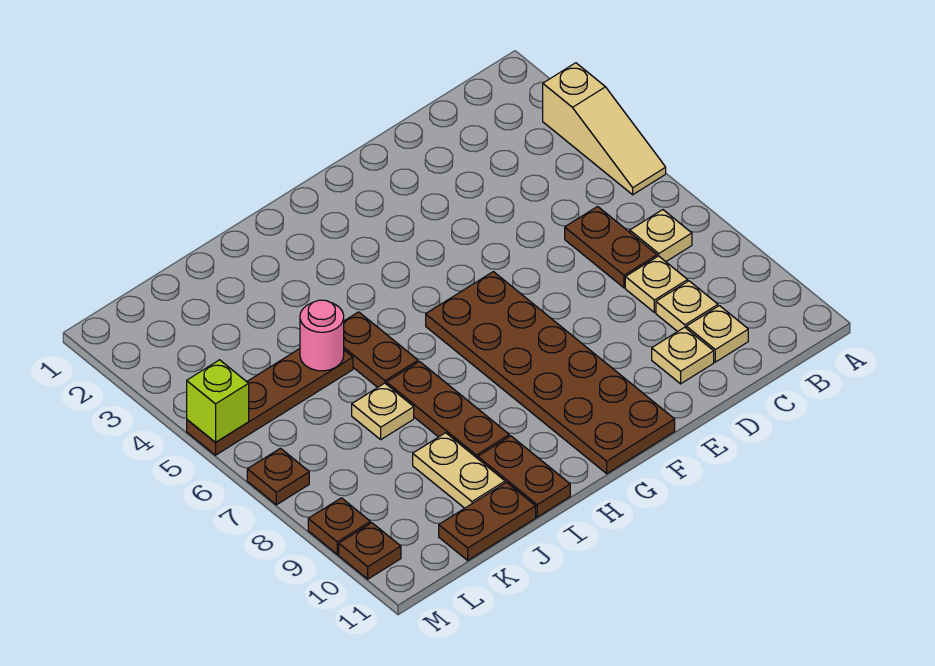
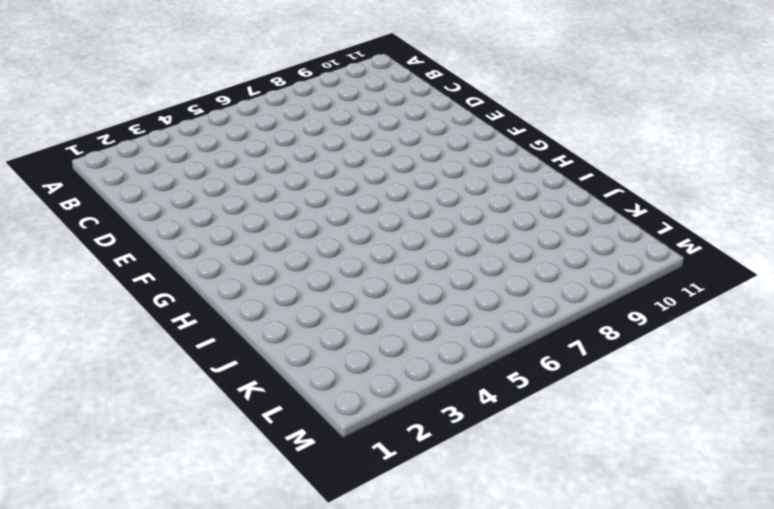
none -> tan slope A3:A5 level 1 top 3
none -> tan plate B7 level 1
none -> brown plate C6:C7 level 1

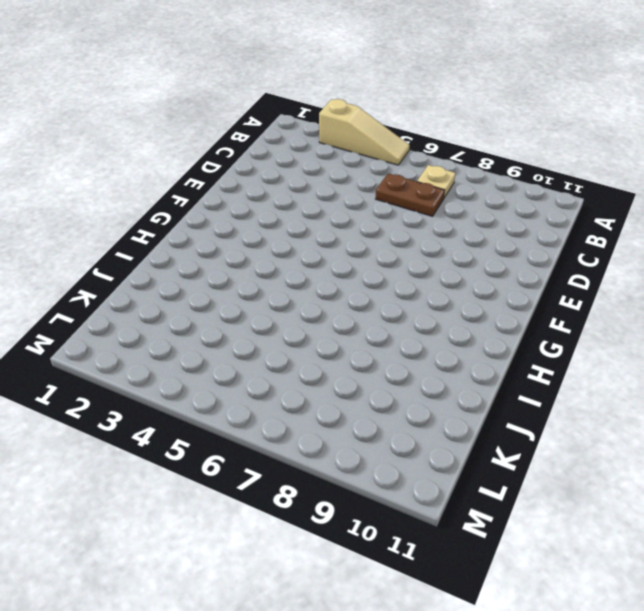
none -> tan plate C8 level 1
none -> tan plate C9 level 1
none -> tan plate C10 level 1

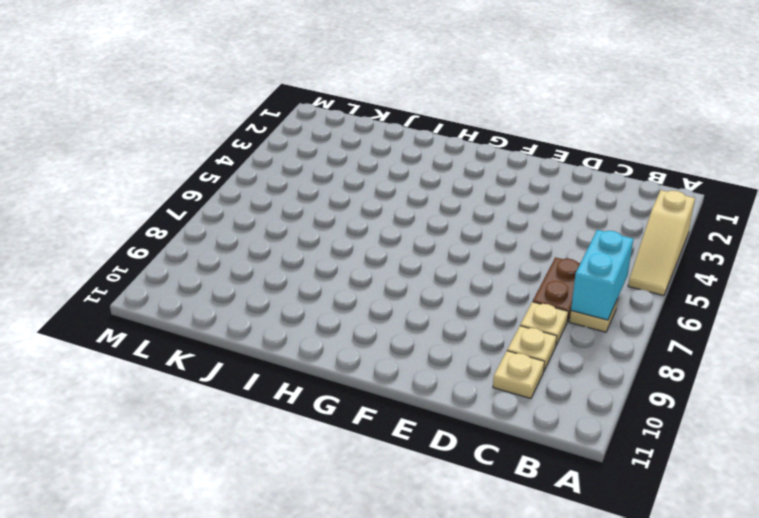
cyan brick B6:B7 level 2 -> none
none -> tan plate D10 level 1
none -> brown plate F6:G11 level 1
none -> brown plate I5:I6 level 1

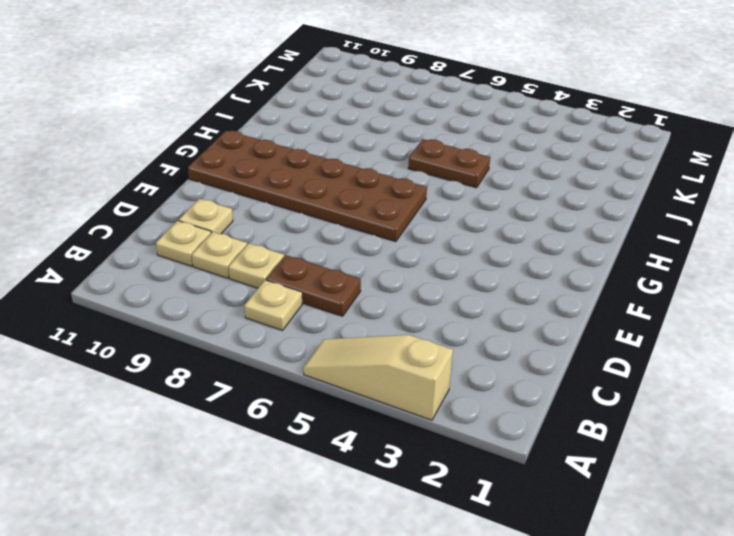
none -> brown plate I7:I9 level 1
none -> brown plate I10:I11 level 1
none -> brown plate J5:M5 level 1

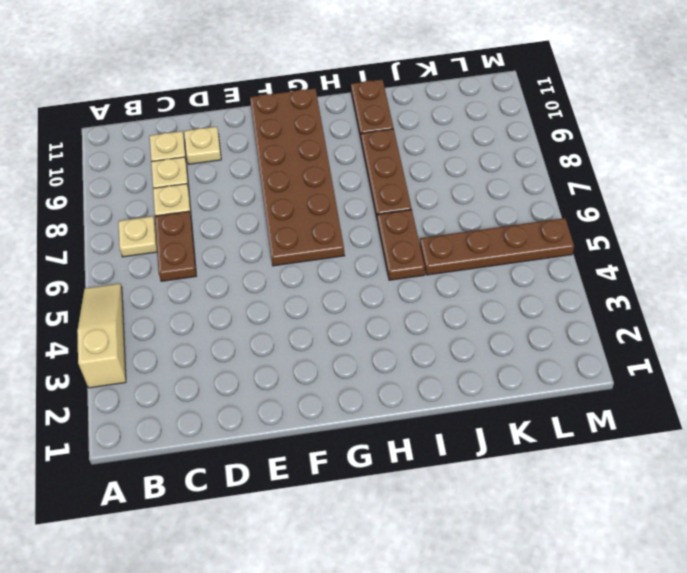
none -> tan plate J7 level 1
none -> tan plate J9:J10 level 1
none -> brown plate J11:K11 level 1

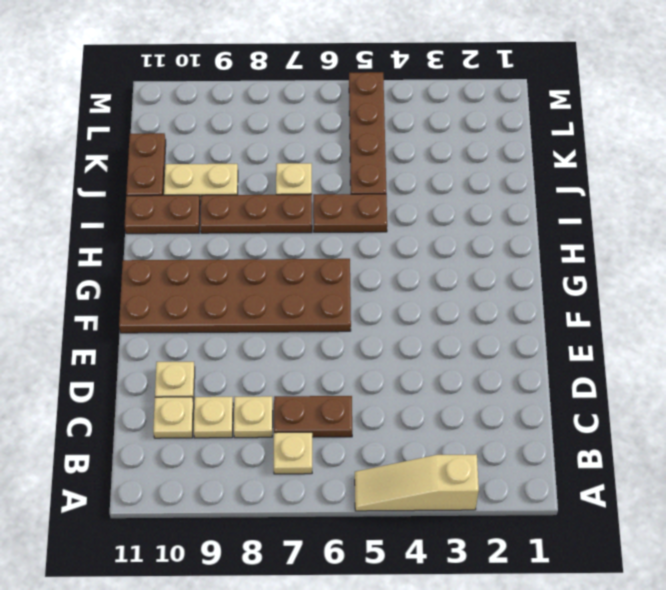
none -> brown plate M7 level 1
none -> brown plate M9 level 1
none -> brown plate M10 level 1

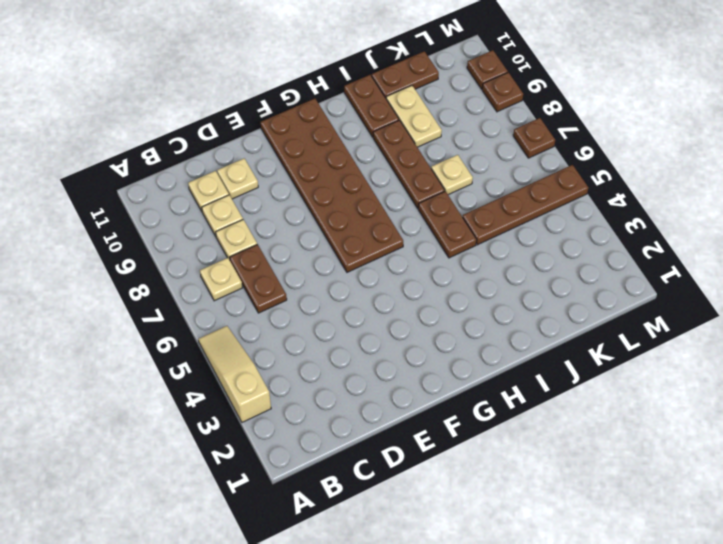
none -> pink round brick J5 level 2
none -> lime brick M5 level 2

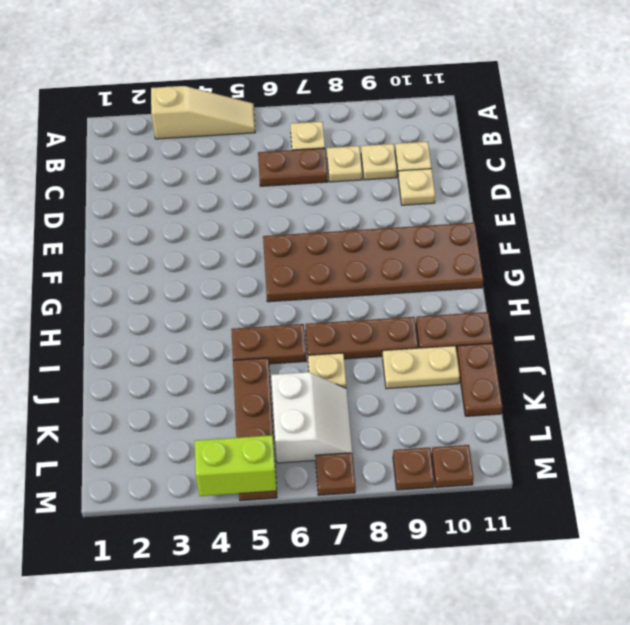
white slope K6:L7 level 1 top 6 -> none
lime brick M4:M5 level 2 -> lime brick M5 level 2
none -> pink round brick J5 level 2

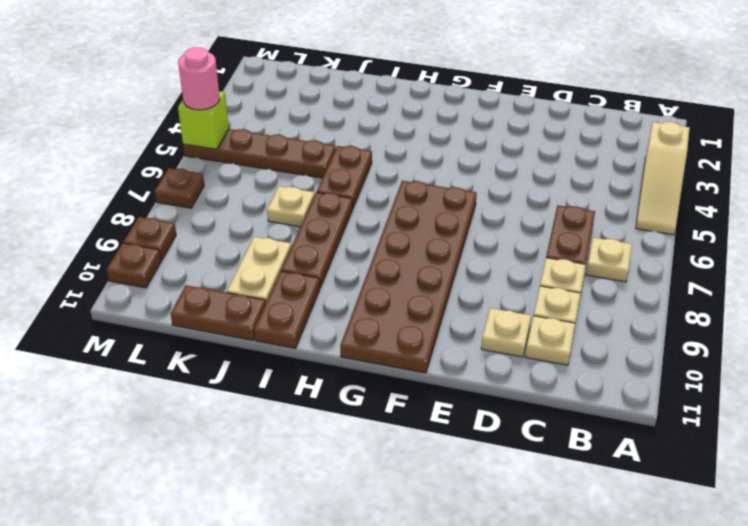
pink round brick M5 level 3 -> pink round brick J5 level 2

